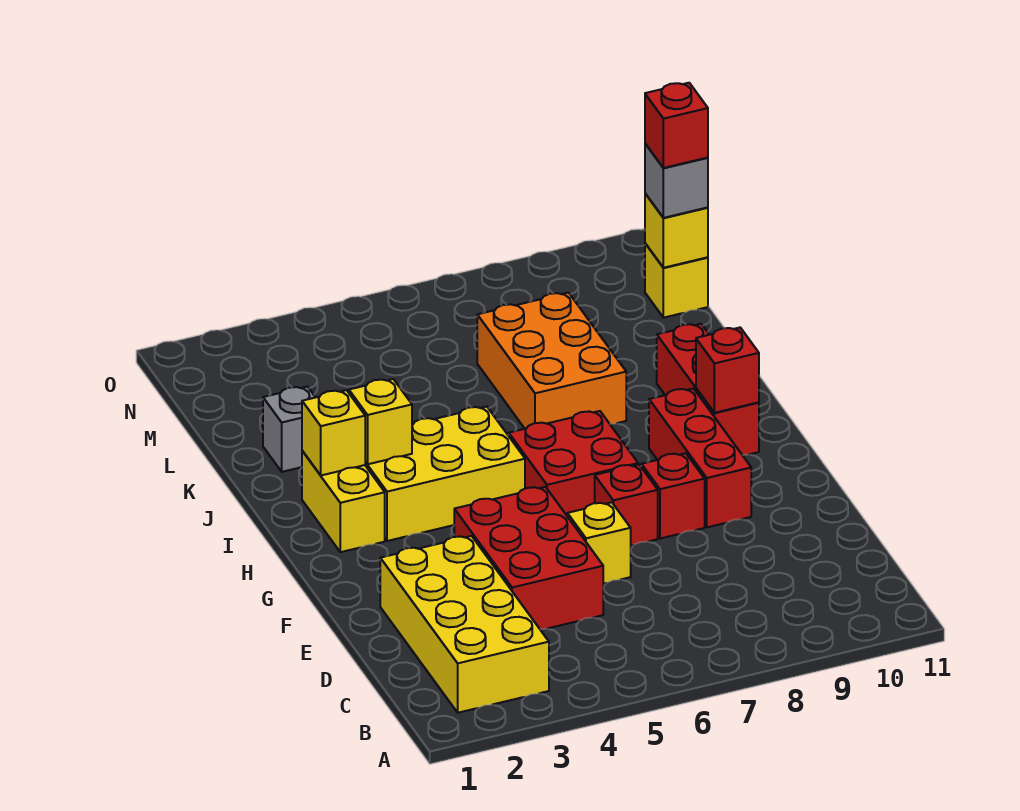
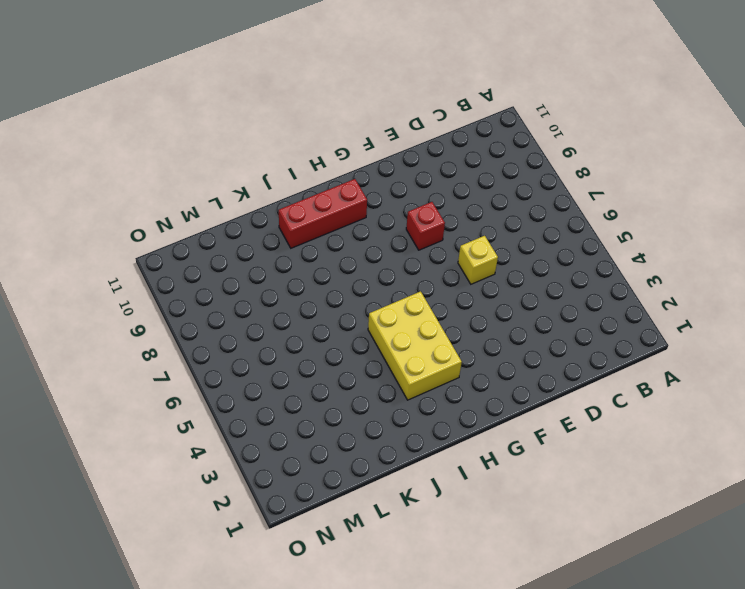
none -> yellow brick B2:E3 level 1
none -> red brick D4:F5 level 1
none -> red brick F7 level 1

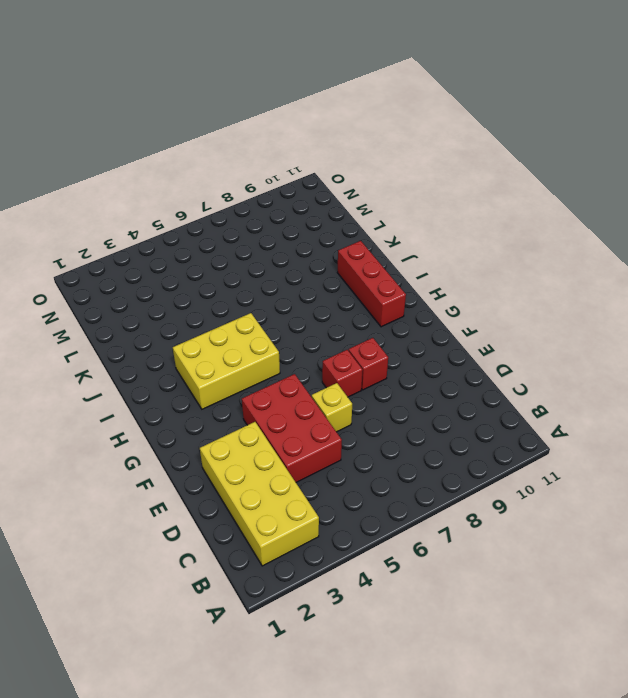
none -> red brick F9:H9 level 1
none -> red brick G6:H7 level 1
none -> yellow brick H2:I2 level 1

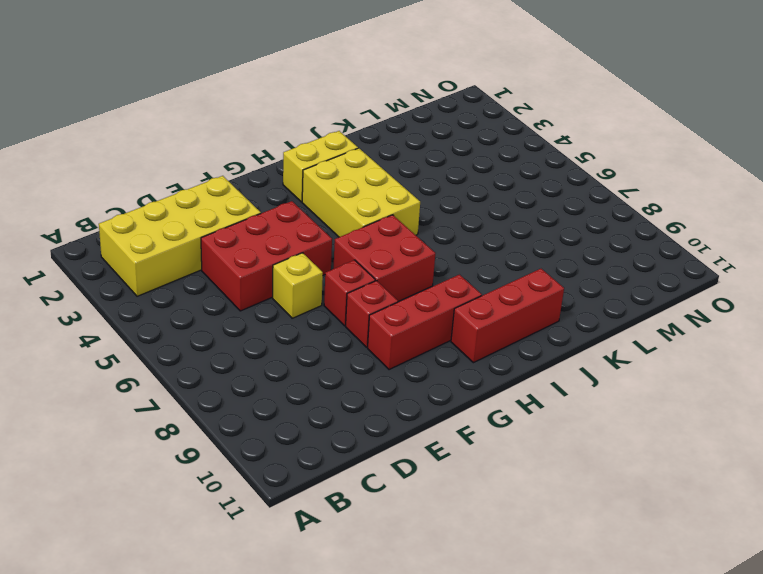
none -> orange brick J7:L8 level 1
none -> grey brick K2 level 1
none -> yellow brick M11 level 1

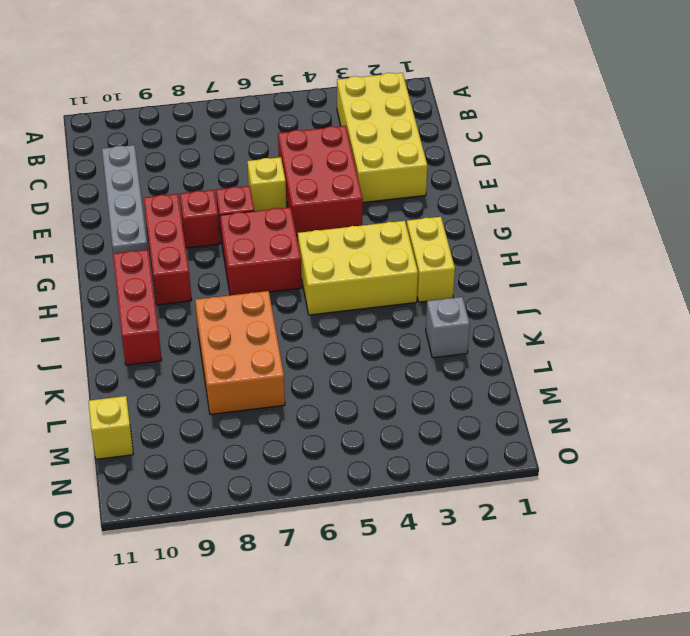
grey plate C10:F10 level 1 -> none
none -> red brick H10 level 2
none -> yellow brick I2 level 2
none -> yellow brick I3 level 2

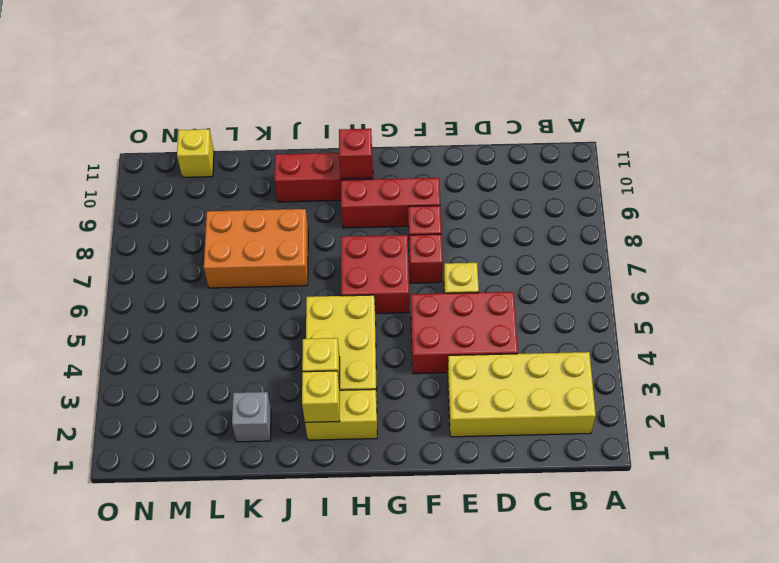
none -> yellow brick M11 level 2
none -> grey brick M11 level 3
none -> red brick M11 level 4

